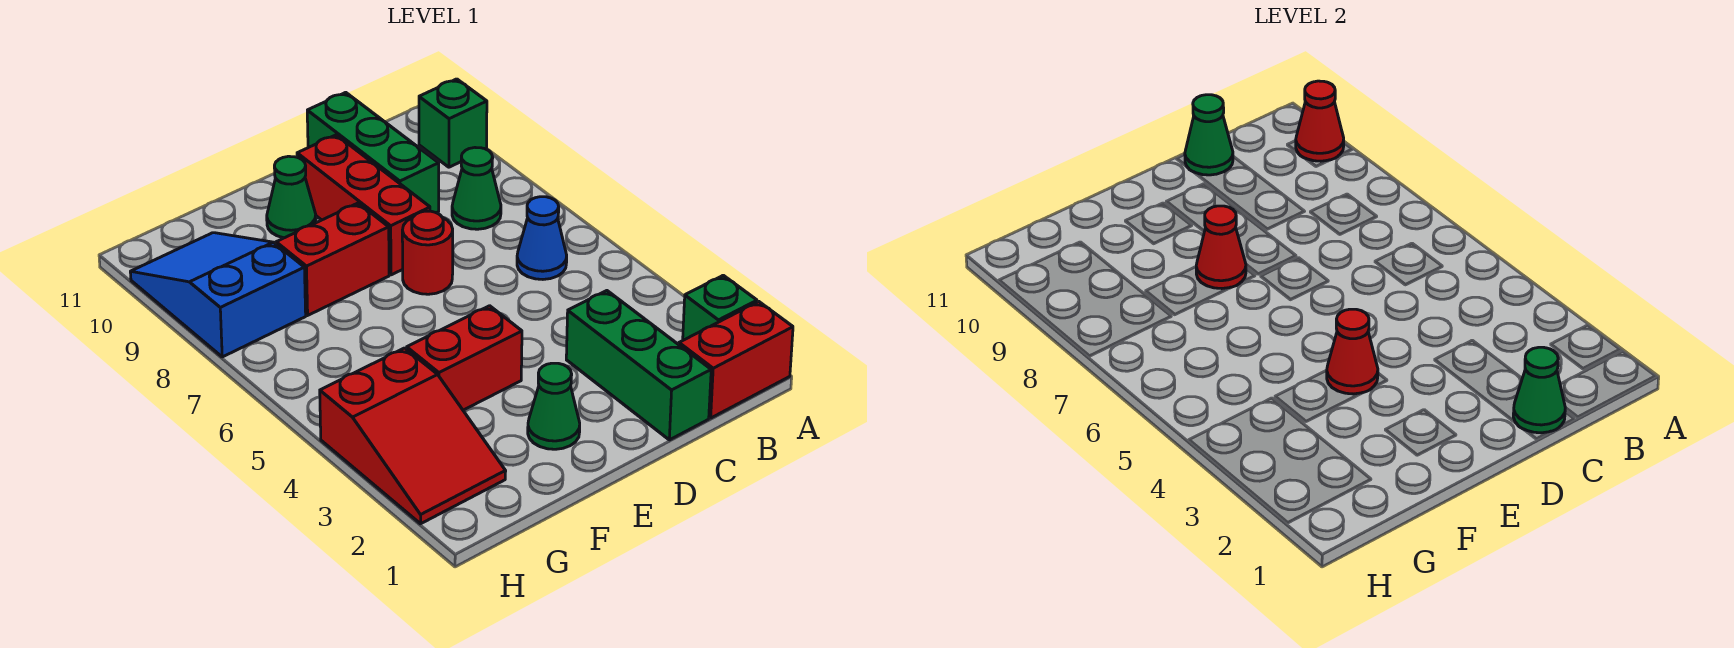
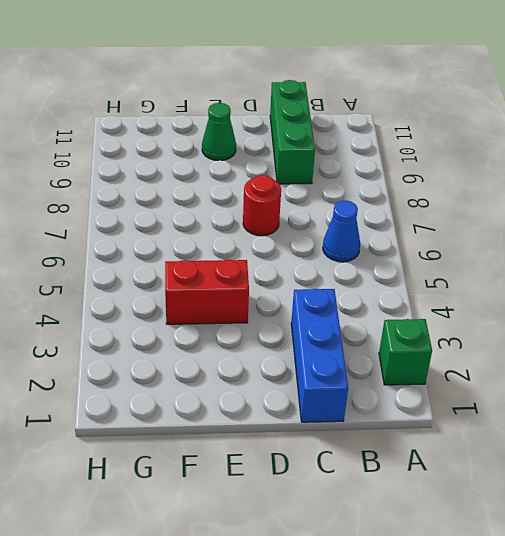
blue brick C1:C3 level 1 -> green brick C1:C3 level 1
none -> red brick A1:B1 level 1
none -> green brick A10 level 1
none -> green cone B8 level 1

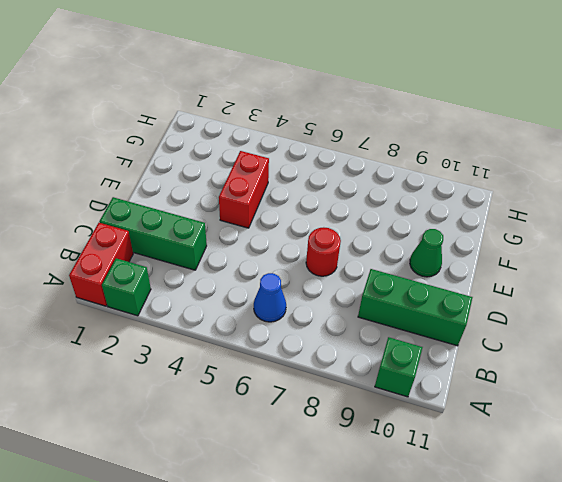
none -> green cone B8 level 1
none -> red brick D8:D10 level 1
none -> green cone E2 level 1

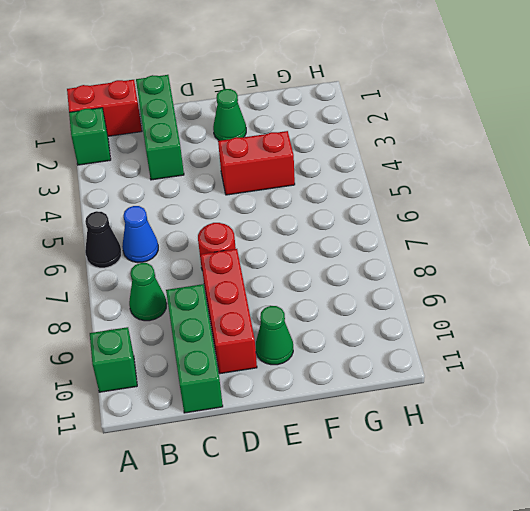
black cone A6 level 1 -> none
none -> red brick E8:F8 level 1
none -> red slope G2:H4 level 1 top 4
none -> blue slope G8:H10 level 1 top 8

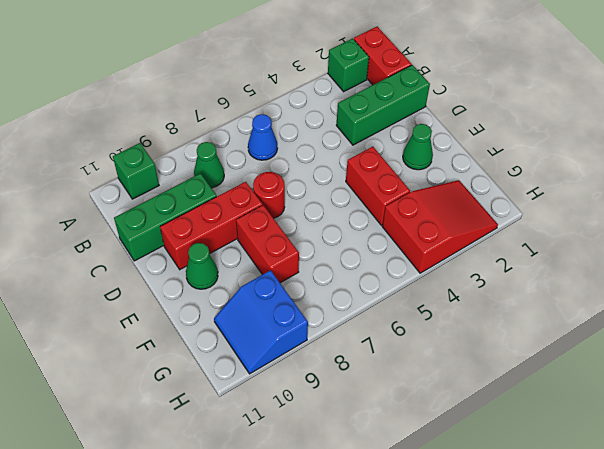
blue slope G9:H10 level 1 top 9 -> blue slope G8:H10 level 1 top 8
none -> red cone A10 level 2
none -> green cone C1 level 2
none -> green cone C11 level 2

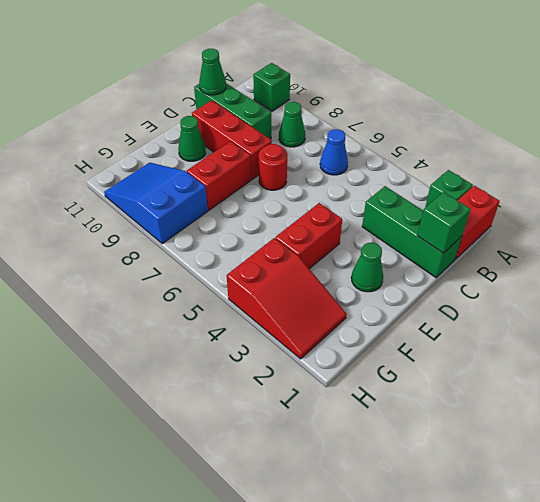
green brick C1 level 2 -> green cone C1 level 2
none -> red cone A10 level 2
none -> red cone E4 level 2
none -> red cone E8 level 2

